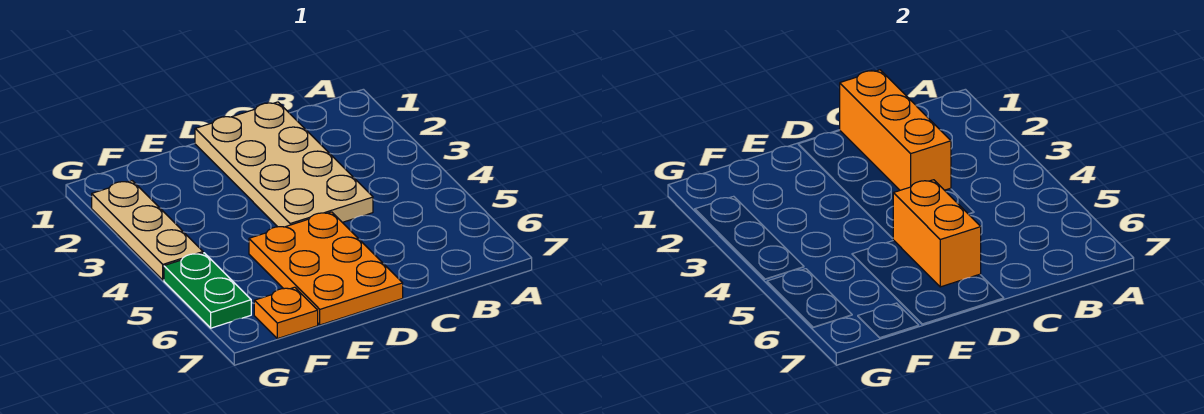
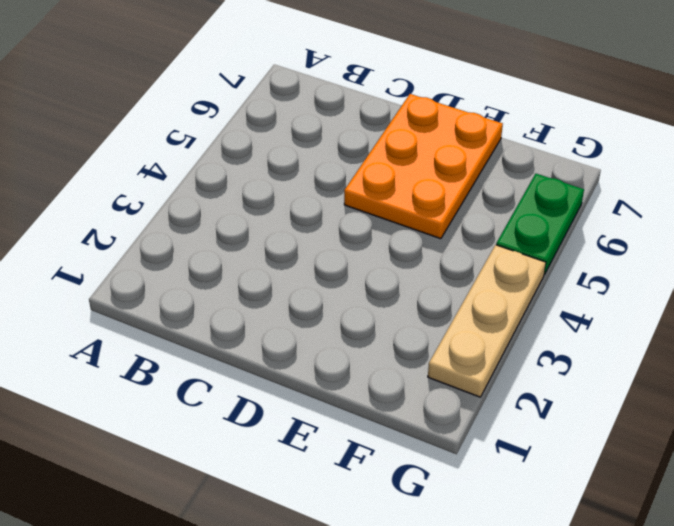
none -> tan plate C1:D4 level 1
none -> orange plate F7 level 1

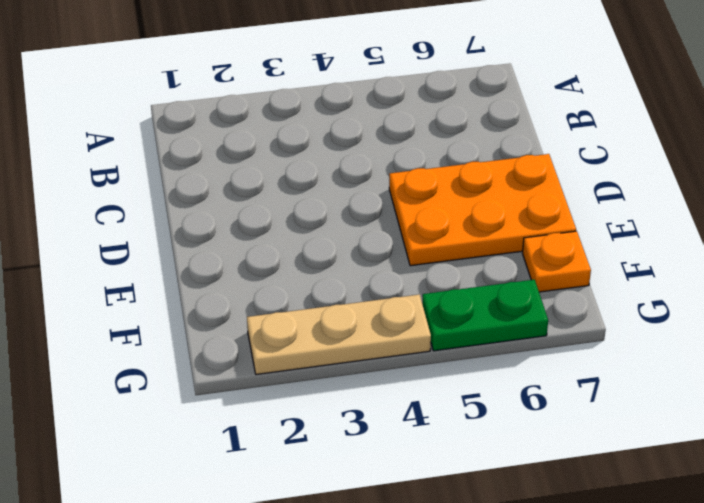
none -> tan plate C1:D4 level 1
none -> orange brick C1:C3 level 2

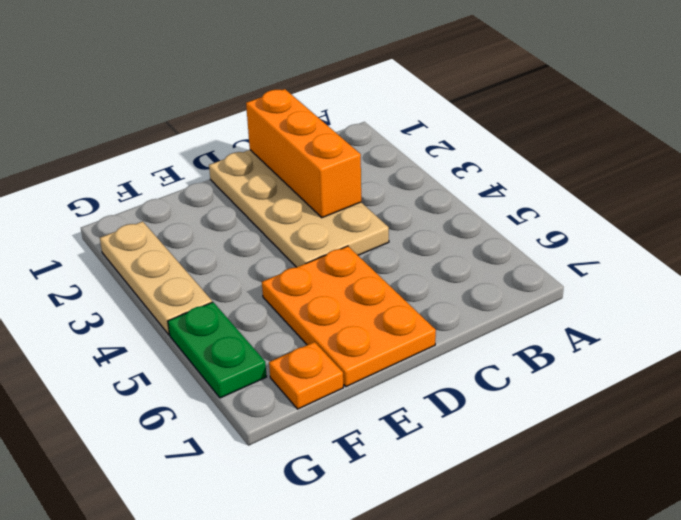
none -> orange brick D5:D6 level 2

